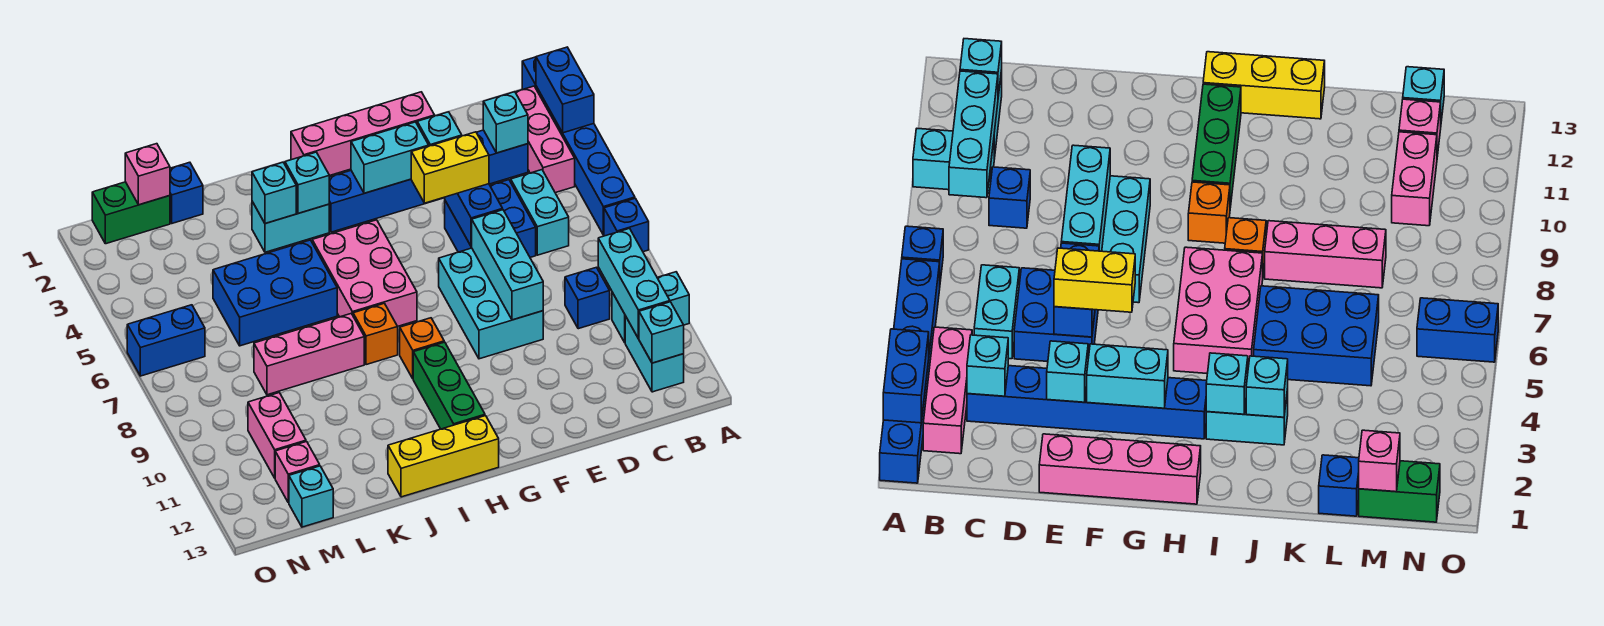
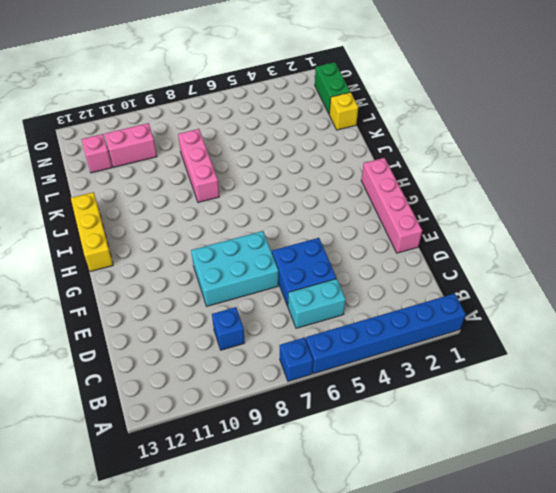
yellow brick L1 level 1 -> blue brick L1 level 1
none -> cyan brick A10:B10 level 1
none -> pink brick B2:B4 level 1
none -> cyan brick B11:B12 level 1
none -> blue brick C3:H3 level 1

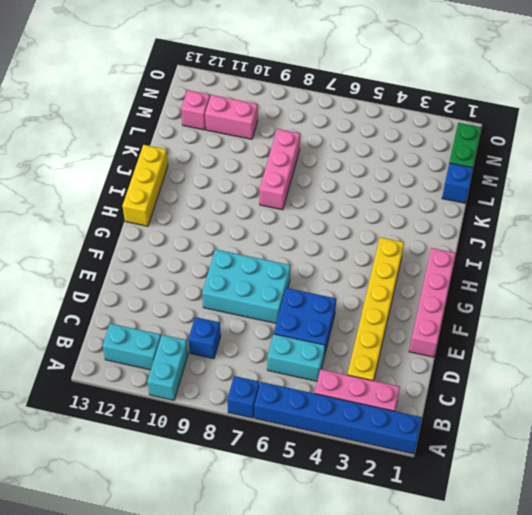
yellow brick C3:H3 level 1 -> blue brick C3:H3 level 1
none -> pink brick H5:I7 level 1
none -> orange brick H9 level 1
none -> green brick H10:H12 level 1
none -> cyan brick I3:J3 level 1

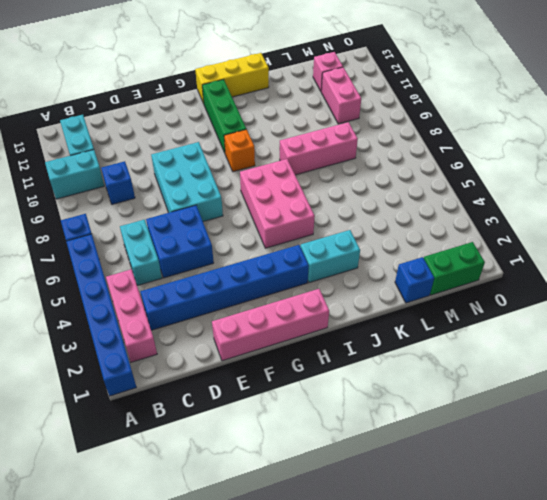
none -> orange brick I8 level 1
none -> blue brick J5:L6 level 1
none -> cyan brick M13 level 1
none -> blue brick N6:O6 level 1

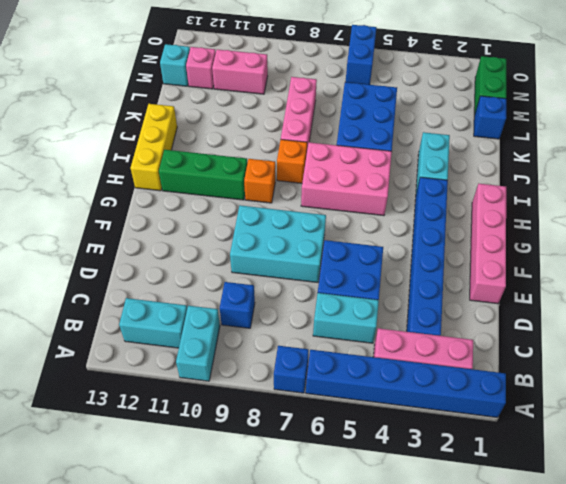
none -> blue brick A2:A3 level 2
none -> cyan brick B9:B11 level 2
none -> cyan brick B12 level 2
none -> cyan brick C3 level 2

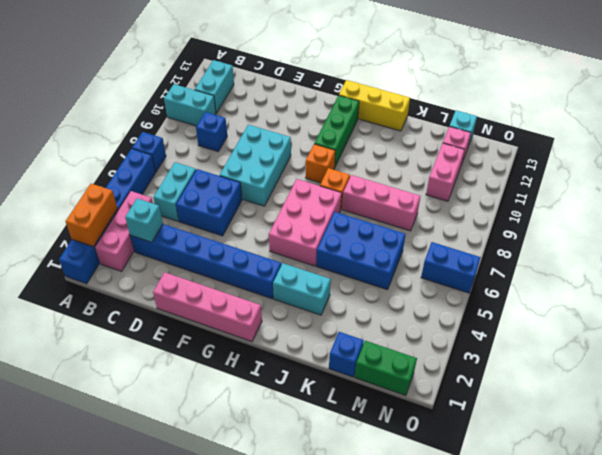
orange brick A2:A3 level 2 -> blue brick A2:A3 level 2
none -> cyan brick B9:B11 level 2
none -> cyan brick B12 level 2
none -> cyan brick E3 level 2
none -> blue brick E5:E6 level 2

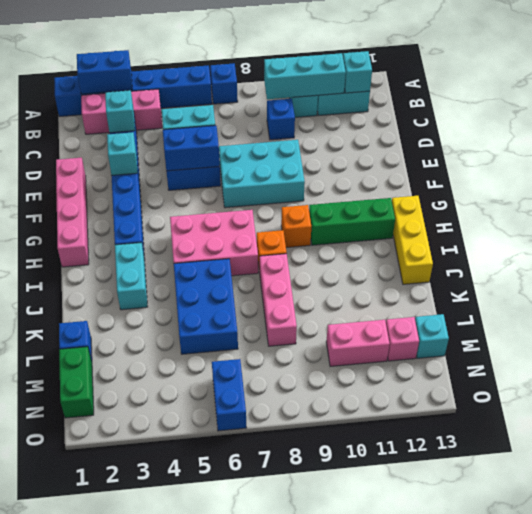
none -> cyan brick E7:E9 level 2
none -> cyan brick F3:G3 level 2
none -> cyan brick I3 level 2
none -> cyan brick J3 level 2

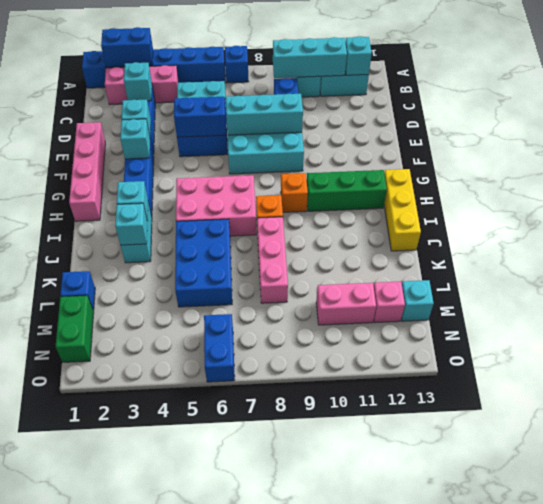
cyan brick F3 level 2 -> cyan brick F3:G3 level 2
none -> pink brick M1 level 2
none -> yellow brick E5:F5 level 3

